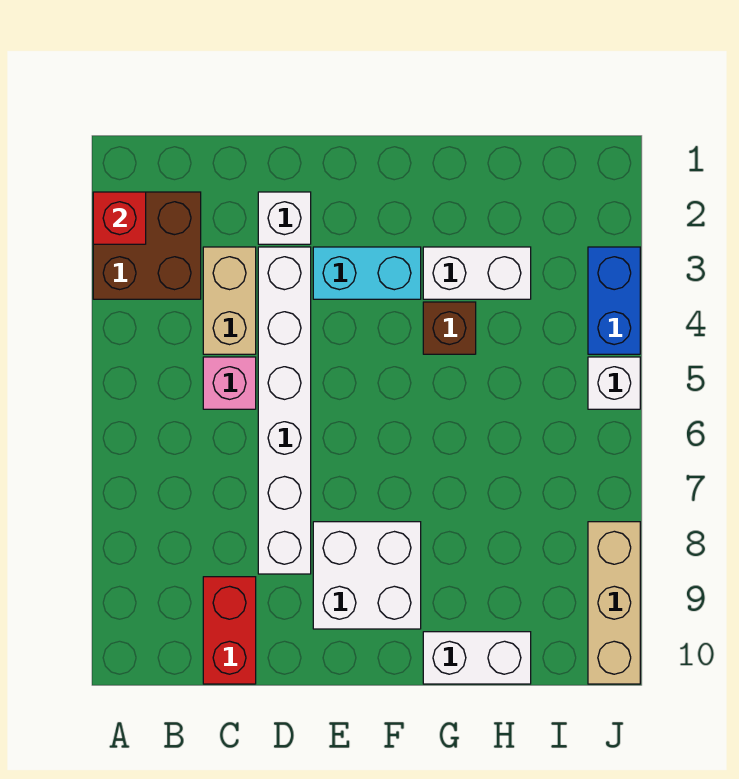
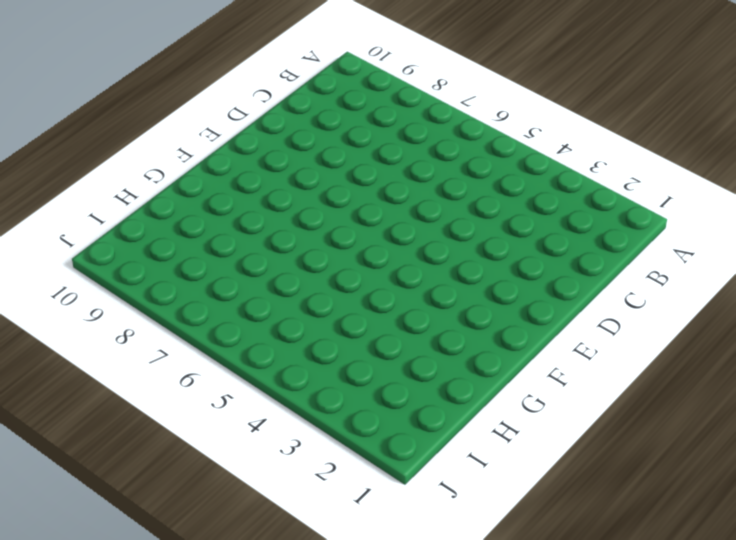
none -> brown brick A2:B3 level 1
none -> tan brick C3:C4 level 1
none -> pink brick C5 level 1

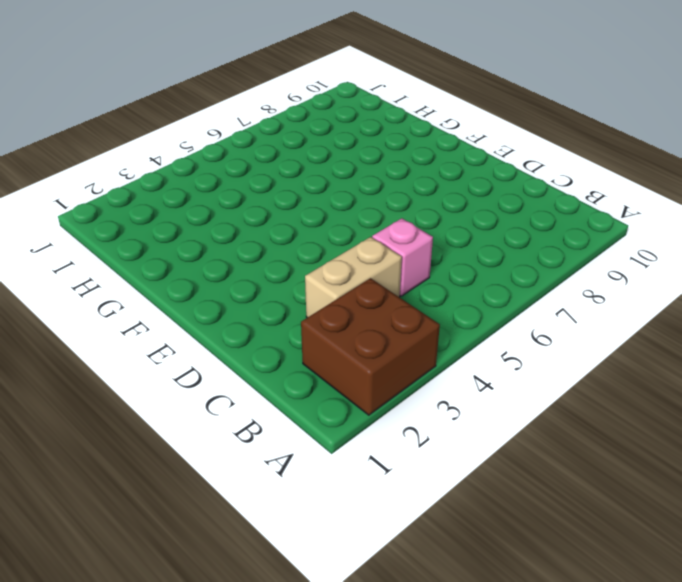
none -> red brick C9:C10 level 1
none -> white brick D2 level 1
none -> white brick D3:D8 level 1

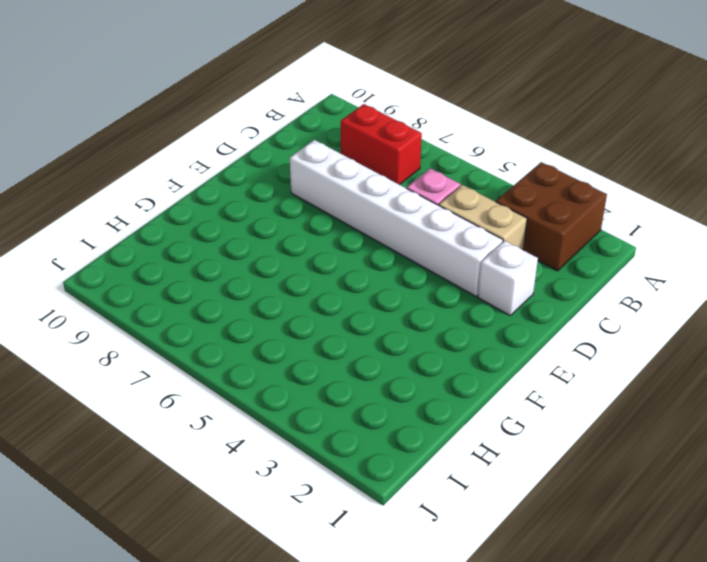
red brick B7:B8 level 1 -> red brick C9:C10 level 1
none -> cyan brick E3:F3 level 1
none -> white brick E8:F9 level 1
none -> white brick G3:H3 level 1

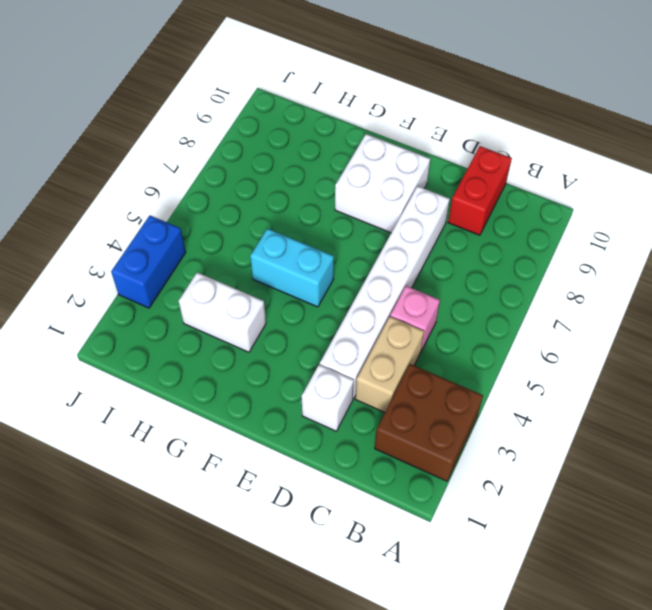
cyan brick F5:G5 level 1 -> cyan brick E3:F3 level 1
none -> brown brick G4 level 1
none -> white brick G10:H10 level 1
none -> white brick J5 level 1

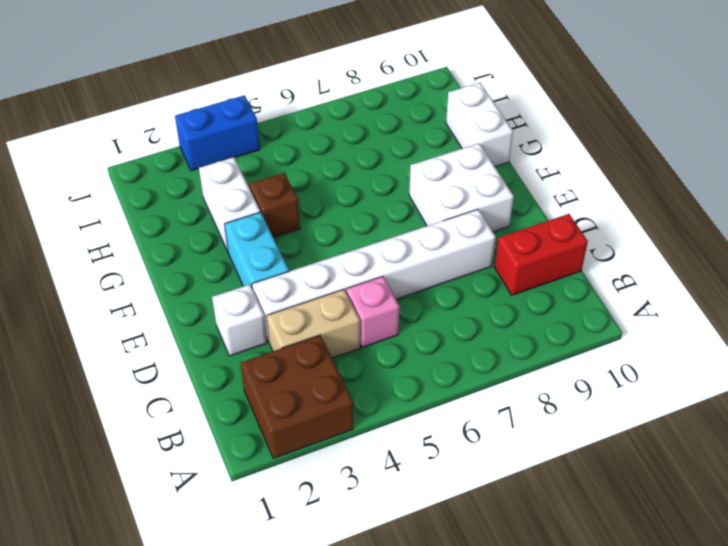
none -> white brick J5 level 1
none -> tan brick J8:J10 level 1
none -> red brick A2 level 2

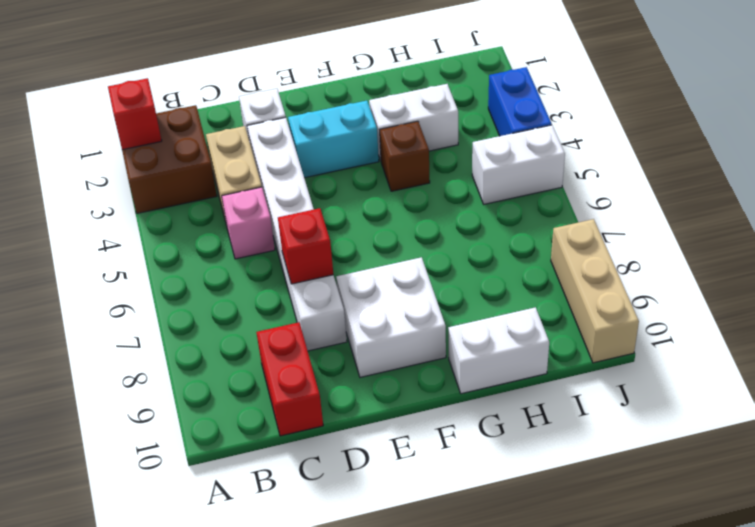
red brick D7 level 2 -> none
white brick I5:J5 level 1 -> white brick J5 level 1

